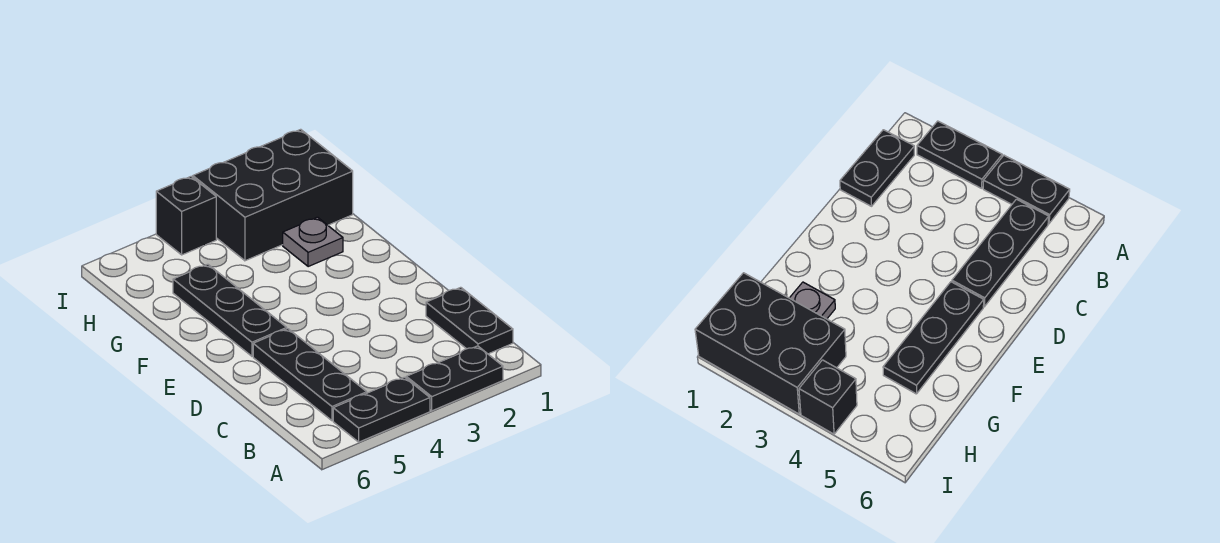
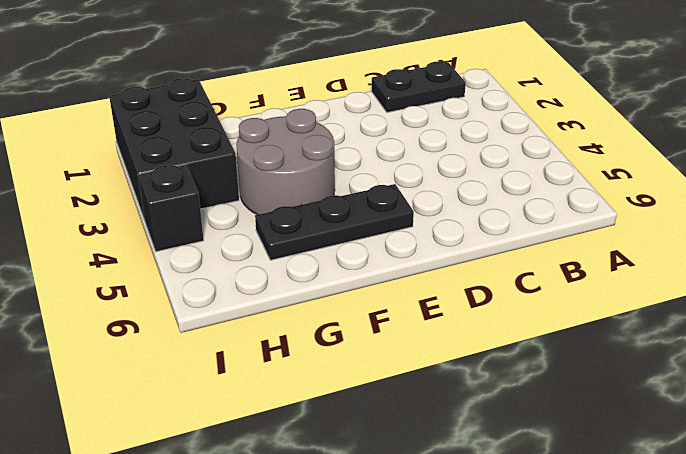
grey round brick F3:G4 level 1 -> none
none -> black plate A2:A3 level 1
none -> black plate A4:A5 level 1

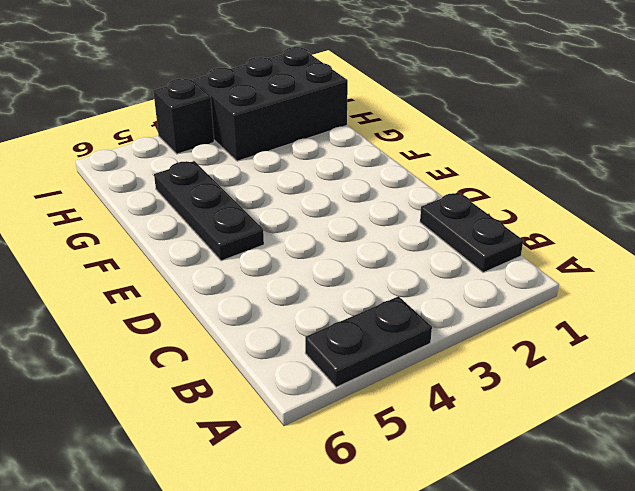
none -> black plate A2:A3 level 1
none -> black plate B5:D5 level 1

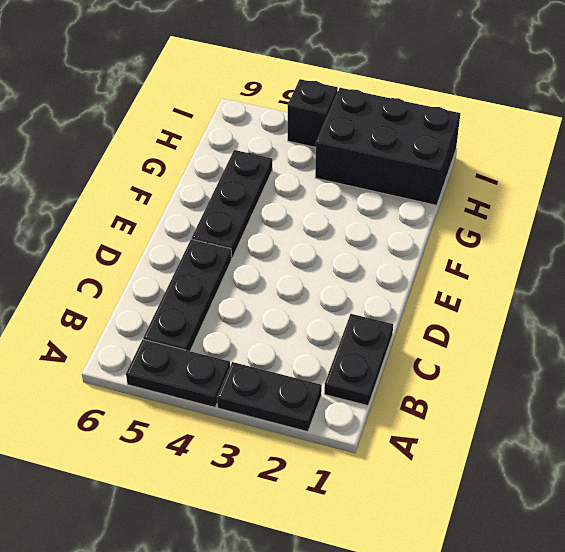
none -> grey plate G2 level 1

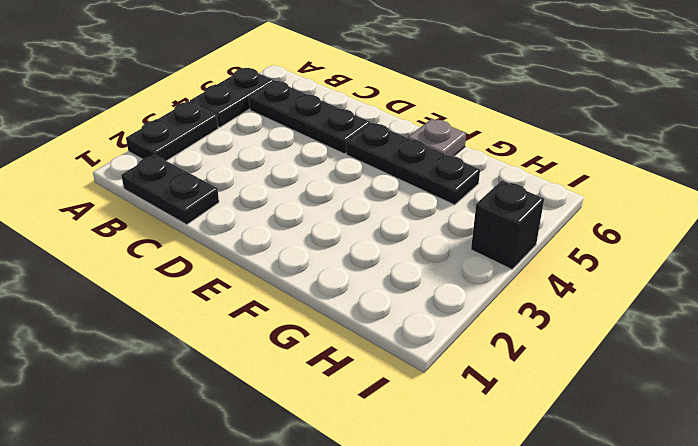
grey plate F6 level 1 -> grey plate G2 level 1
none -> black brick H1:I3 level 1

